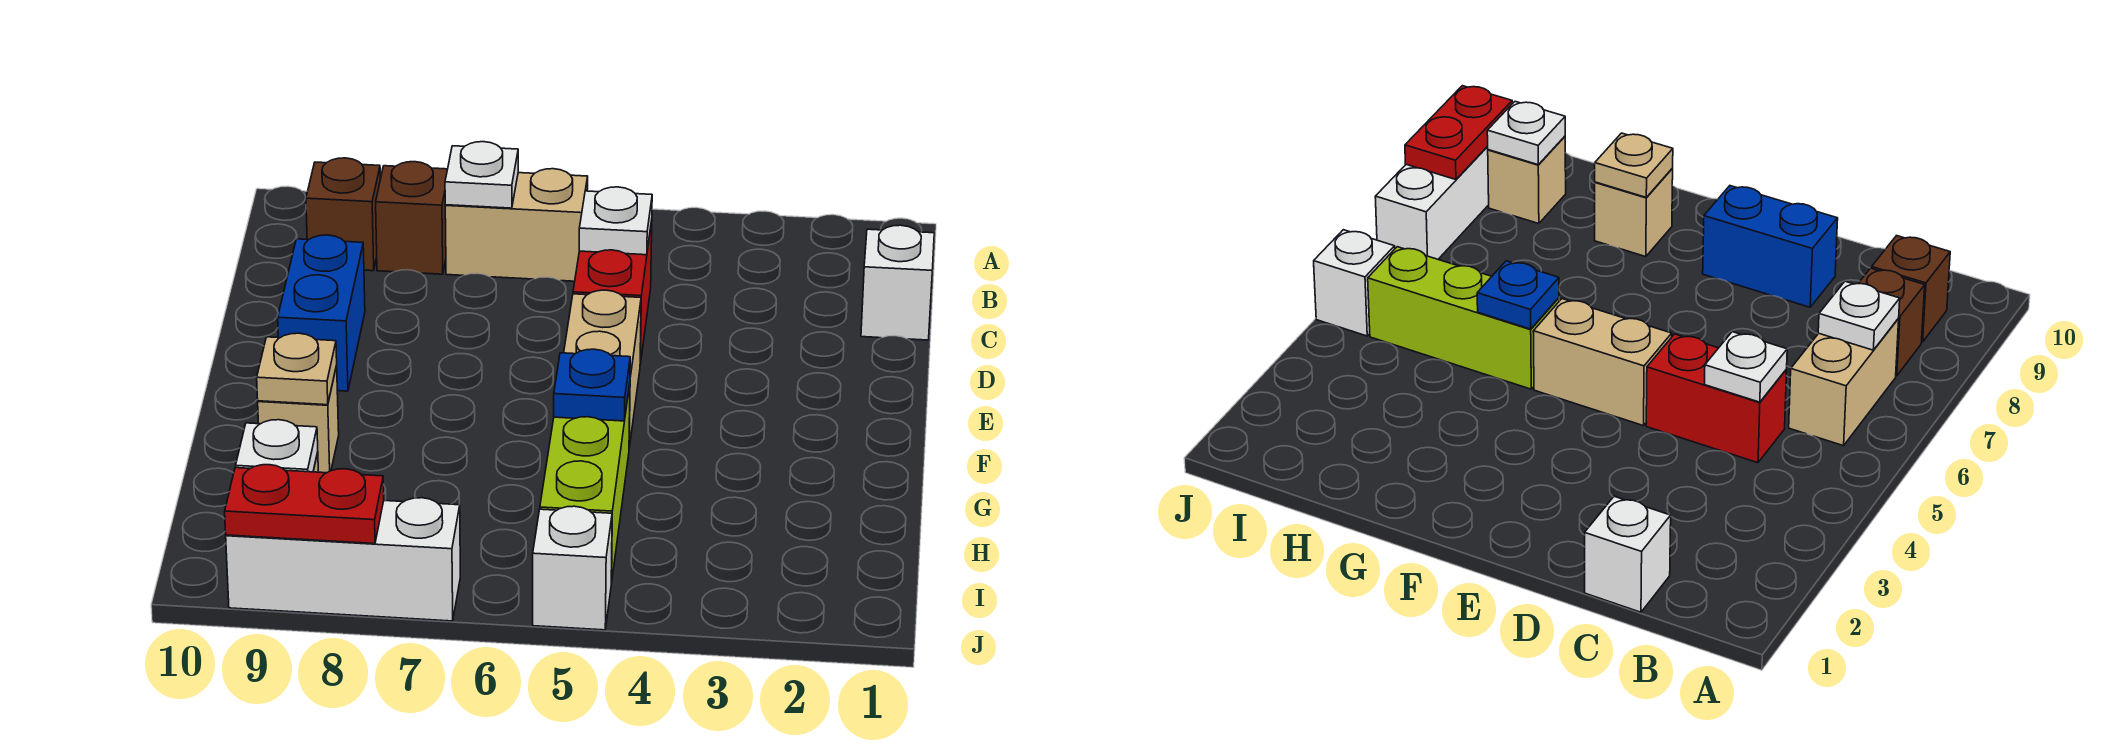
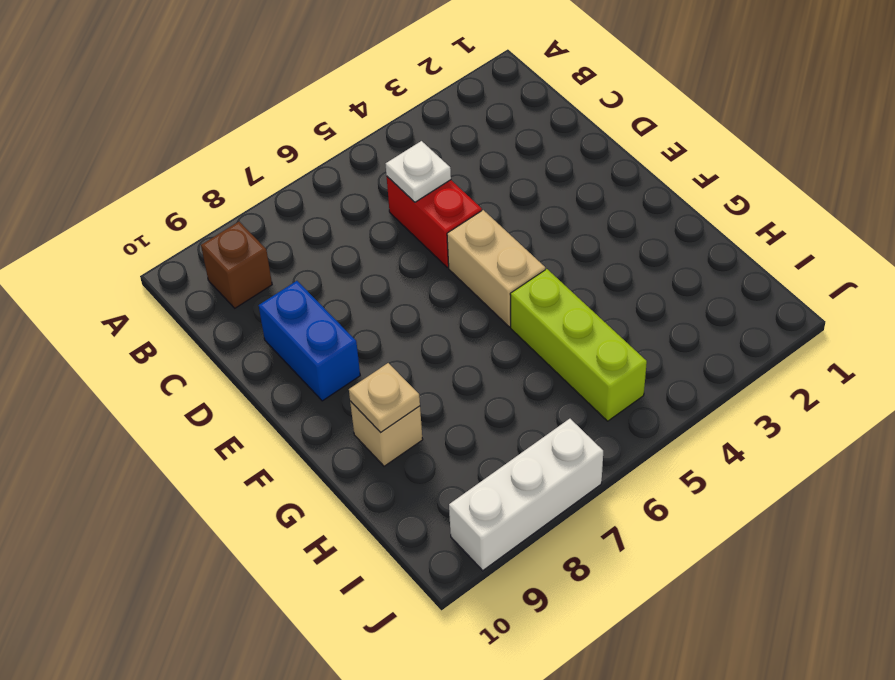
none -> tan brick B6:B7 level 1
none -> brown brick B8 level 1
none -> white brick C1 level 1

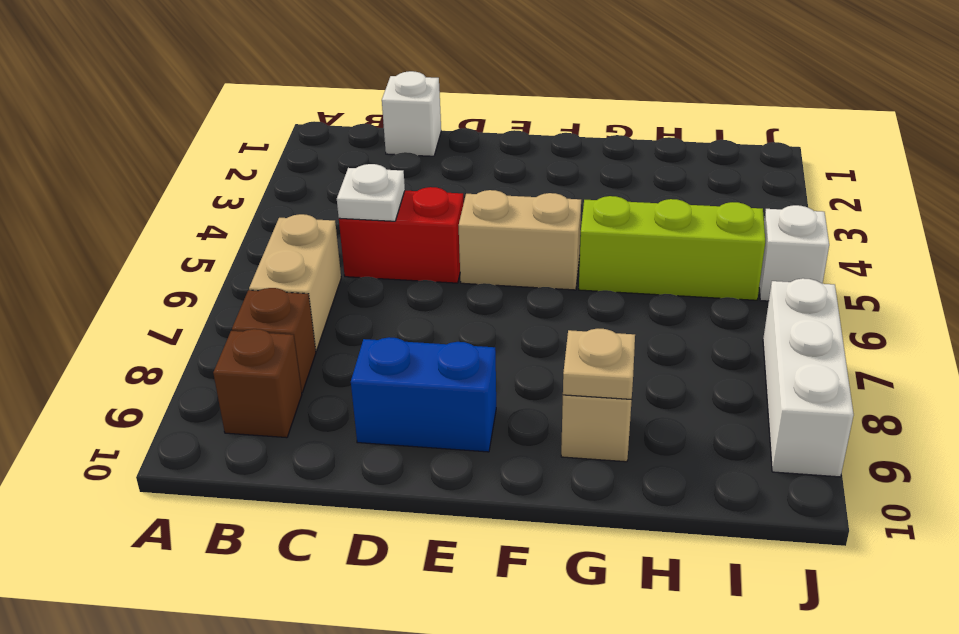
none -> tan brick I9 level 1
none -> white plate B7 level 2
none -> blue plate G5 level 2

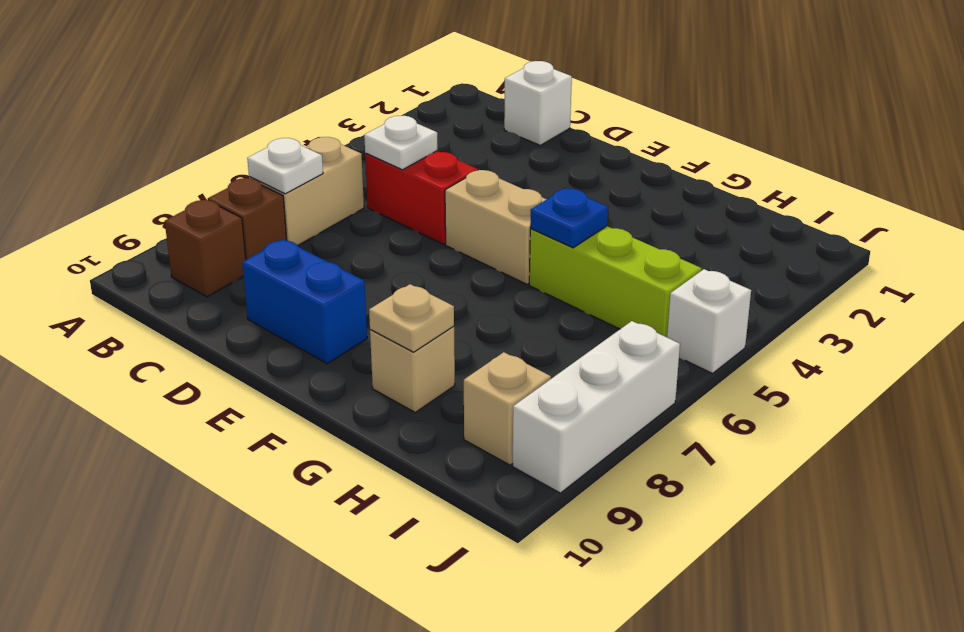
none -> white plate I9 level 2
none -> red plate J8:J9 level 2

